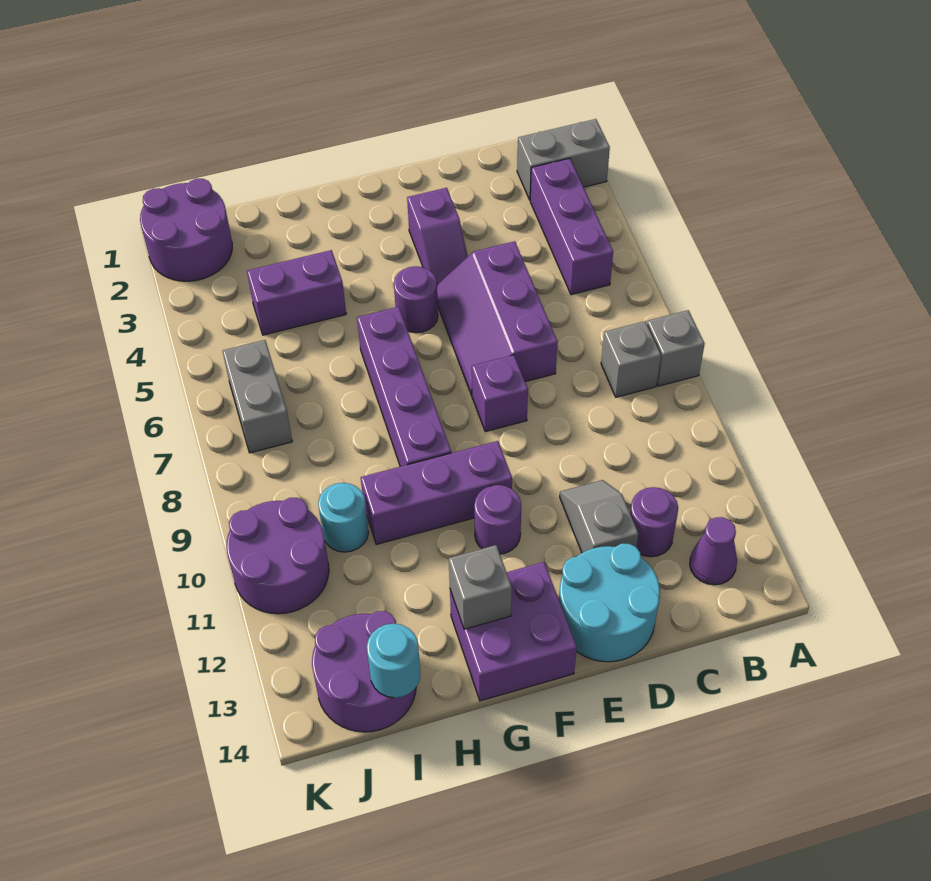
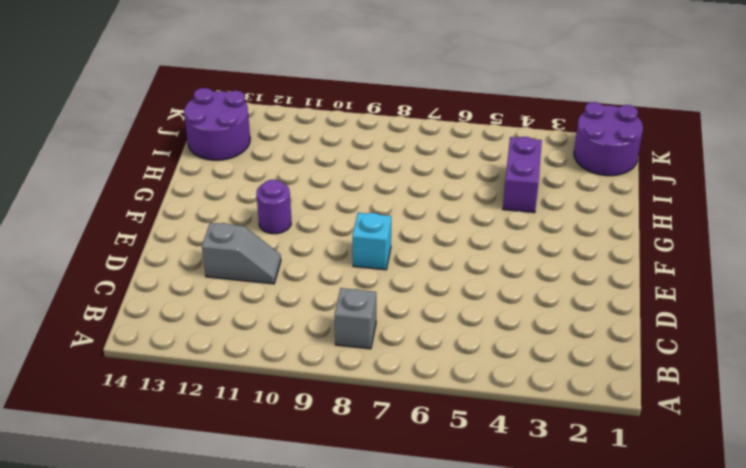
cyan brick E8 level 1 -> purple brick E8 level 1
none -> grey brick A2:B2 level 1
none -> grey brick A8 level 1
none -> purple brick B3:B5 level 1

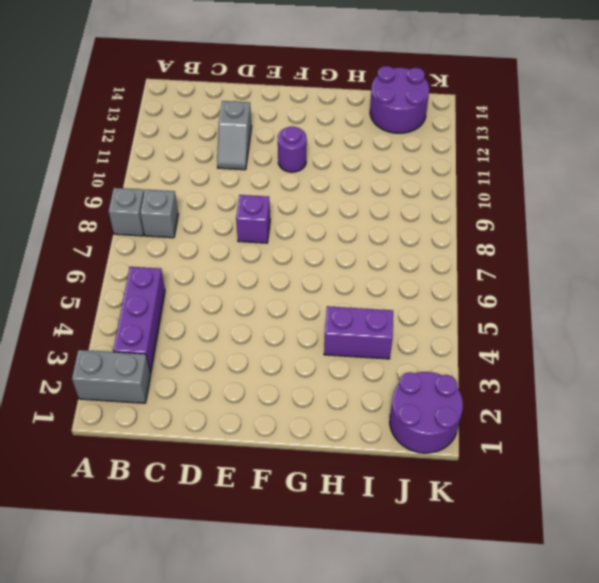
none -> purple cone B13 level 1
none -> purple round brick C12 level 1
none -> purple slope D5:E7 level 1 top D

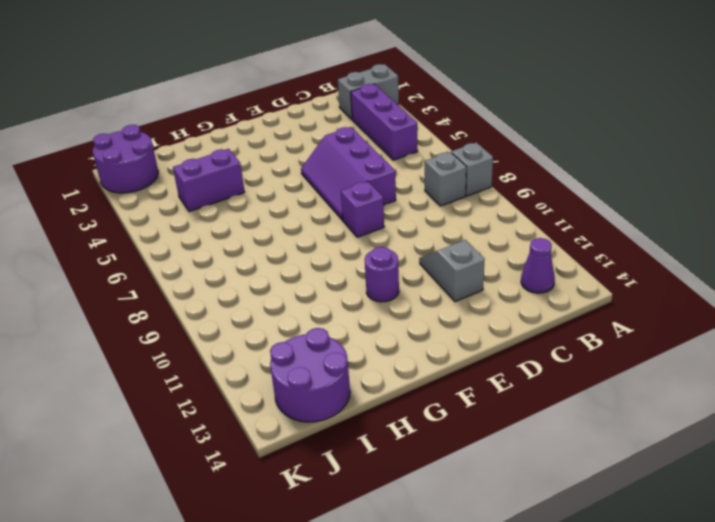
none -> purple round brick C12 level 1
none -> cyan round brick D13:E14 level 1
none -> purple slope E3:E4 level 1 top 3

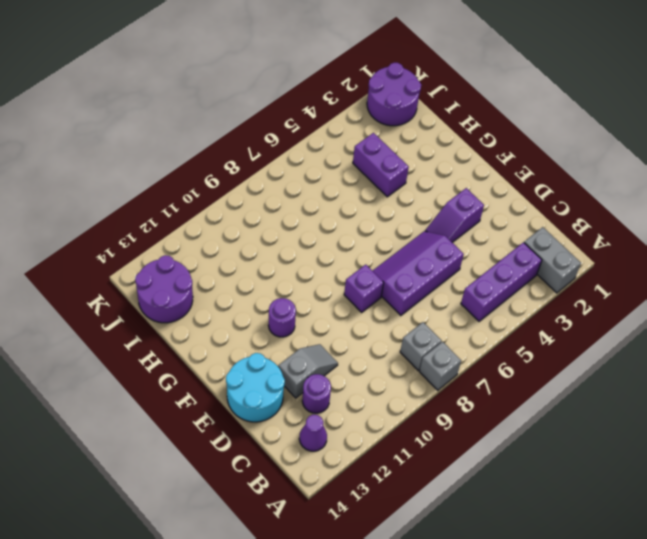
none -> purple round brick F5 level 1
none -> purple brick F10:H10 level 1
none -> purple brick F13:G14 level 1

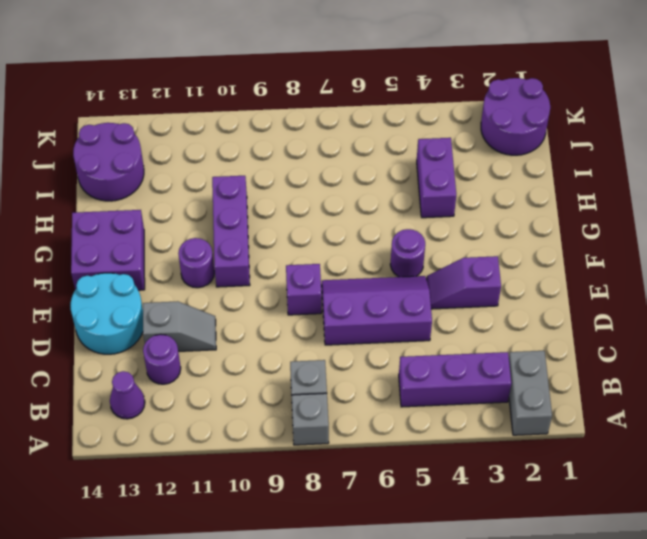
none -> purple brick G6:G9 level 1
none -> cyan round brick I10 level 1
none -> grey brick J6:J7 level 1

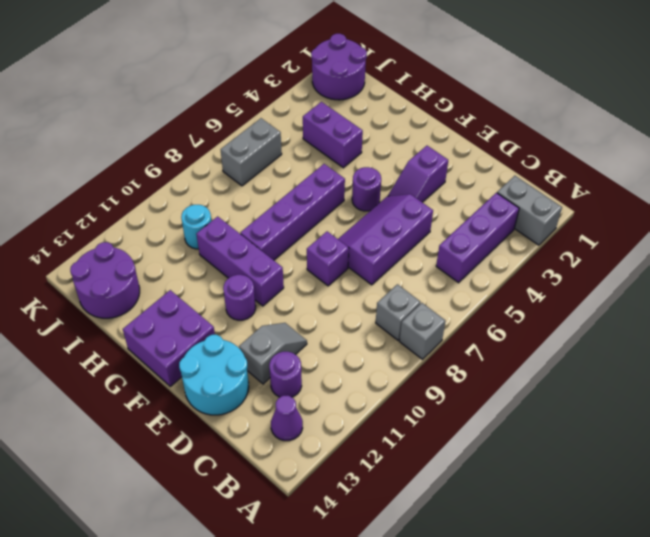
none -> purple round brick J10:K11 level 1
none -> grey brick G13 level 2
none -> cyan round brick I14 level 2

